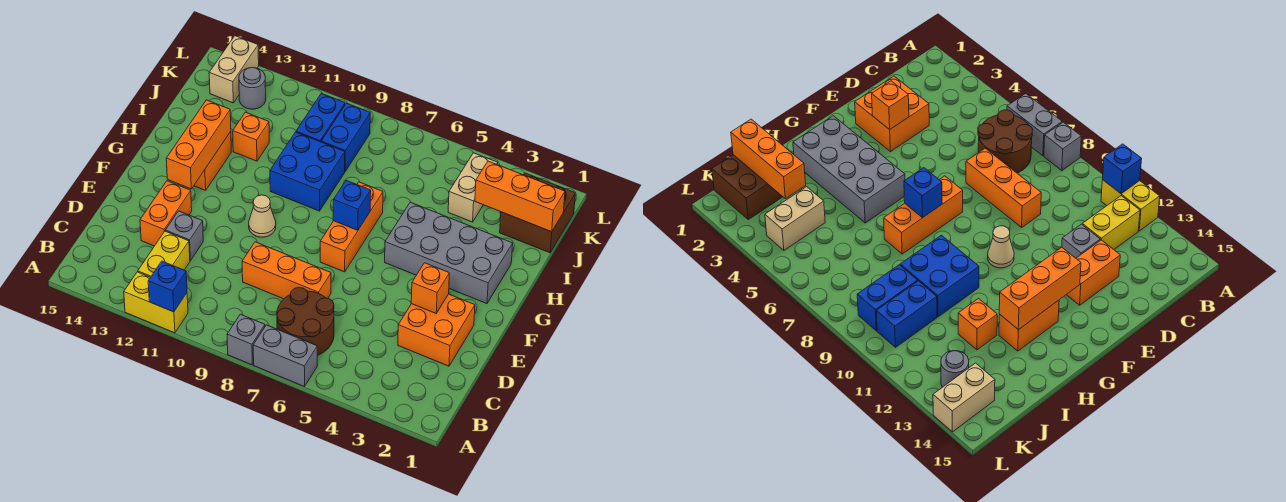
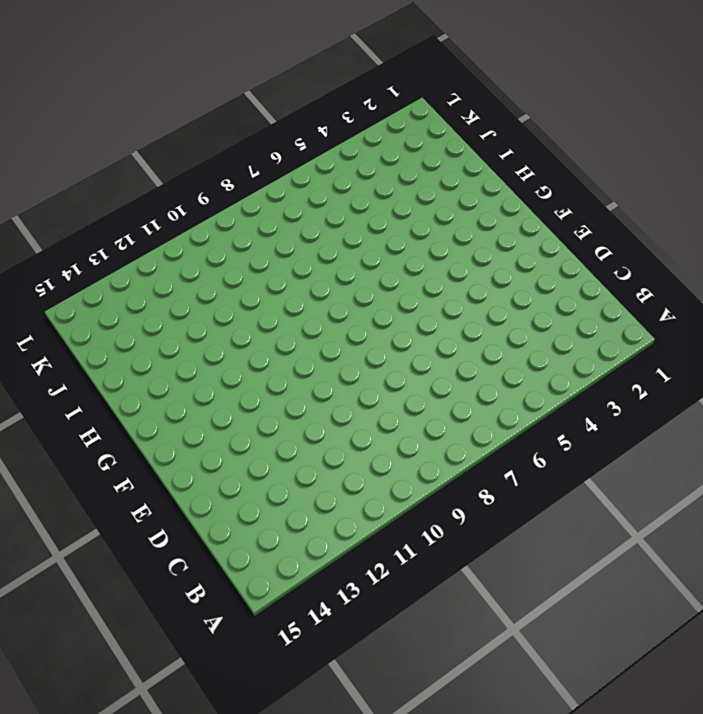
none -> grey brick A6:A7 level 1
none -> grey brick A8 level 1
none -> yellow brick A11:A12 level 1

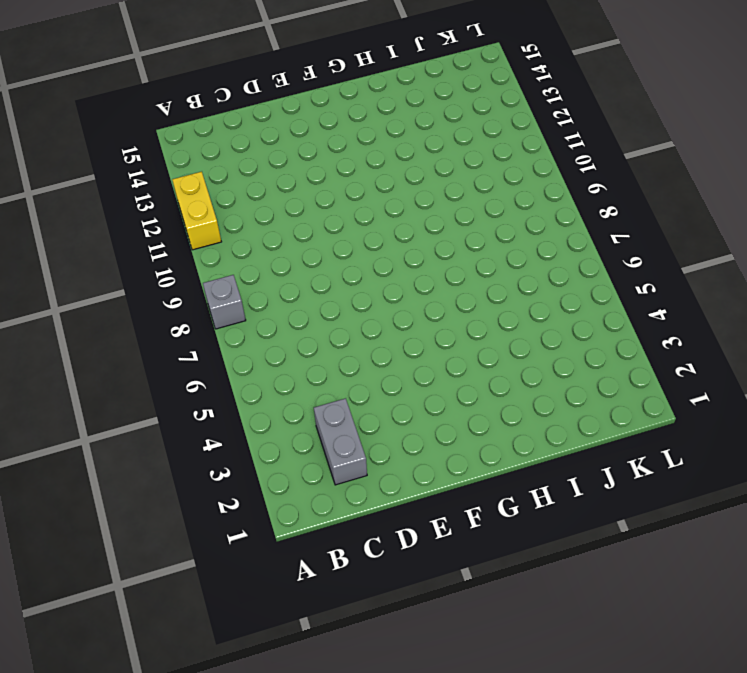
grey brick C2:C3 level 1 -> grey brick A6:A7 level 1
none -> brown round brick B6:C7 level 1
none -> yellow brick B12:C12 level 1
none -> orange brick D2:E3 level 1

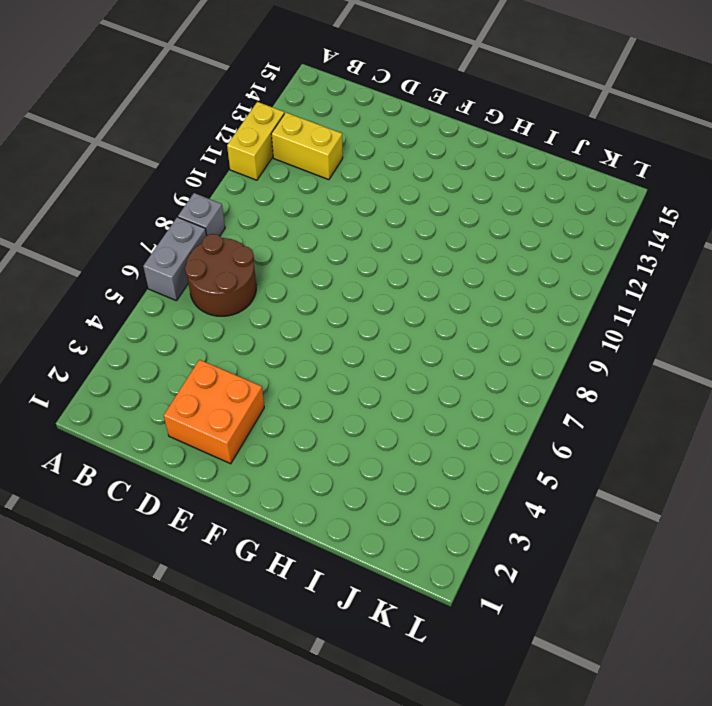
none -> orange brick D7:D9 level 1
none -> grey brick D12 level 1
none -> orange brick D13:E13 level 1

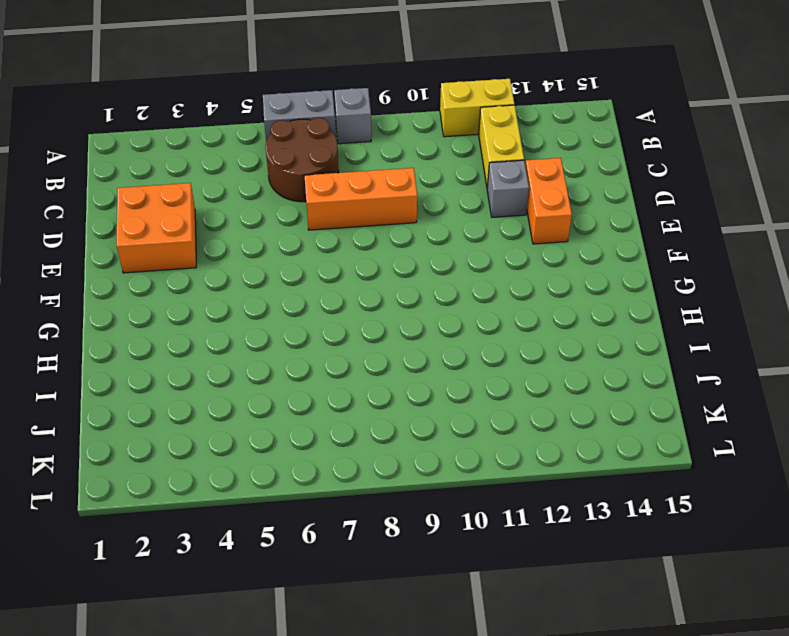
none -> orange brick F7:H7 level 1
none -> tan cone F10 level 1
none -> grey brick G2:H5 level 1

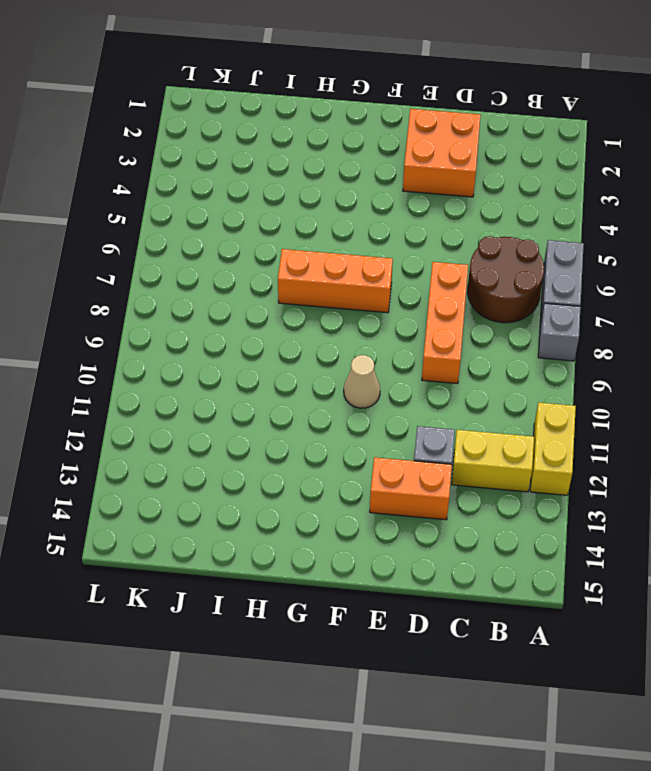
none -> grey brick G2:H5 level 1
none -> orange brick G13:H13 level 1
none -> blue brick H9:I10 level 1

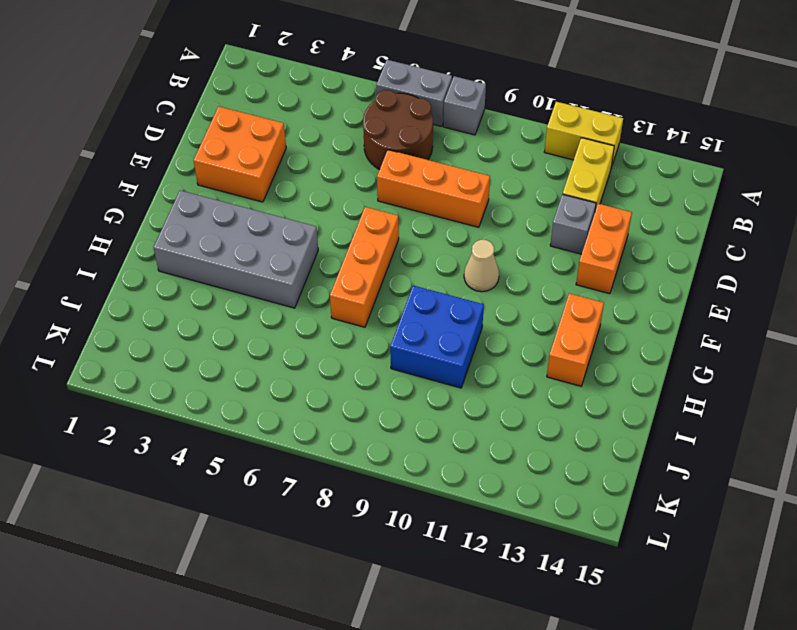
none -> orange brick I12 level 1
none -> brown brick J1:K2 level 1
none -> tan brick J4:K4 level 1

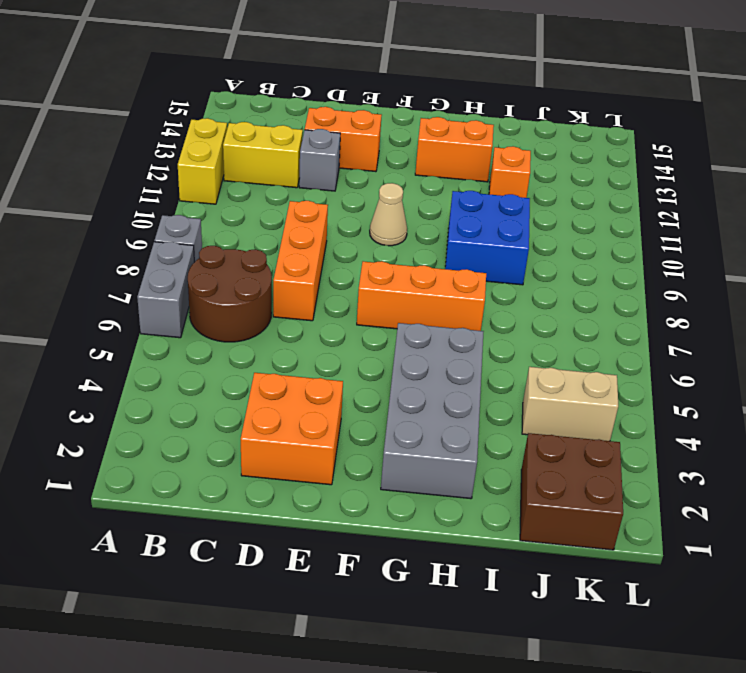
none -> blue brick J9:K9 level 1
none -> blue brick J10:K10 level 1
none -> grey round brick K13 level 1

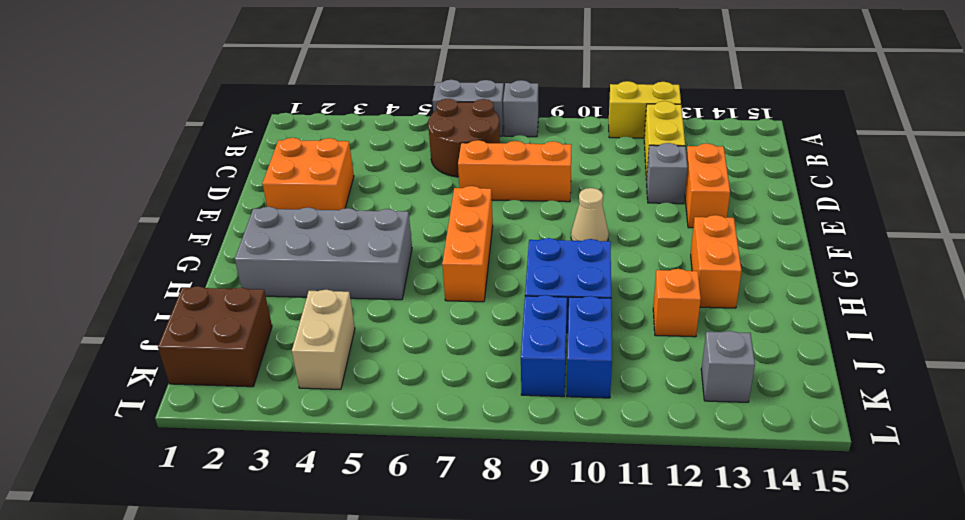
grey brick K13 level 1 -> grey round brick K13 level 1
none -> tan brick K14:L14 level 1
none -> blue brick A11 level 2
none -> orange brick E3 level 2

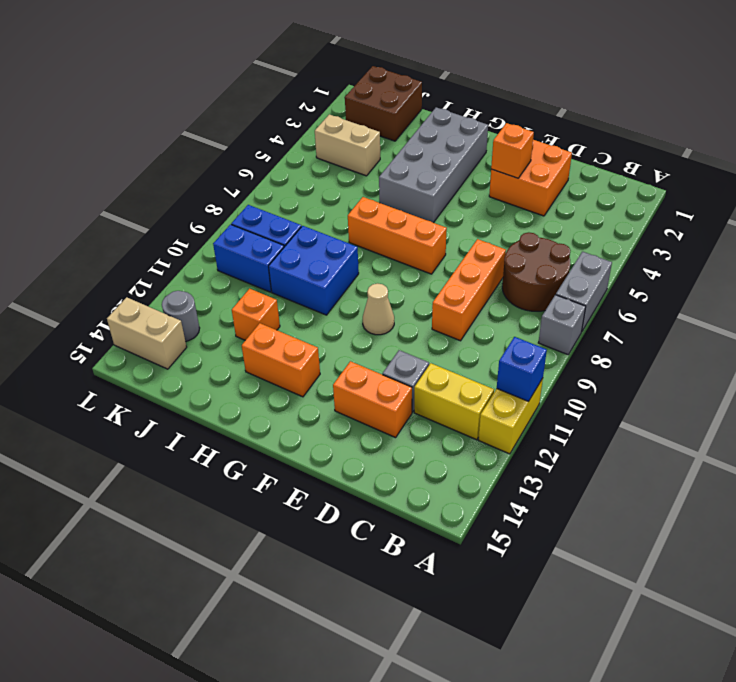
none -> orange brick F13:H13 level 2
none -> blue brick G7 level 2
none -> orange brick J1:J3 level 2

